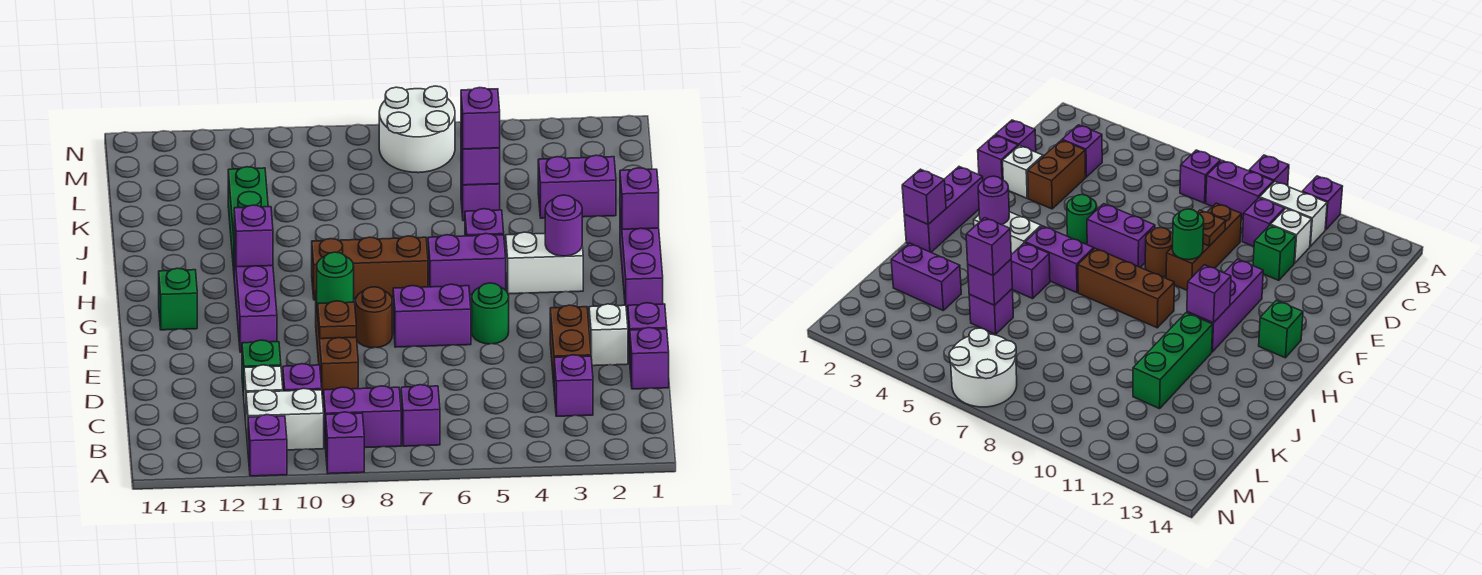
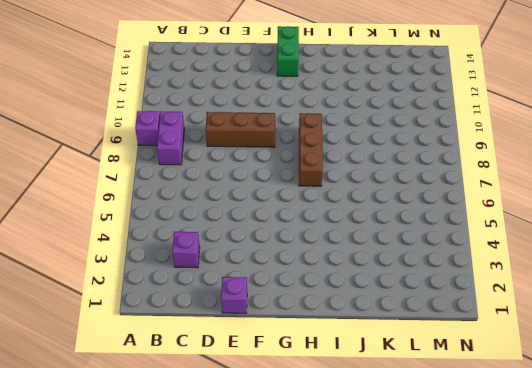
green brick G13:G14 level 1 -> green brick G13 level 1
none -> purple brick A11 level 1
none -> purple brick B7 level 1
none -> white brick B10:B11 level 1
none -> purple brick C10 level 1

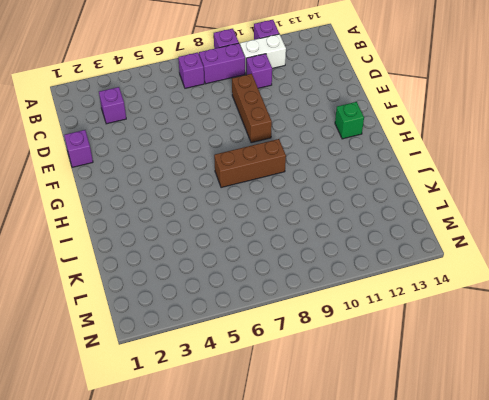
none -> white brick C11 level 1
none -> purple brick D1 level 1
none -> brown brick D3:E3 level 1
none -> green brick D11 level 1

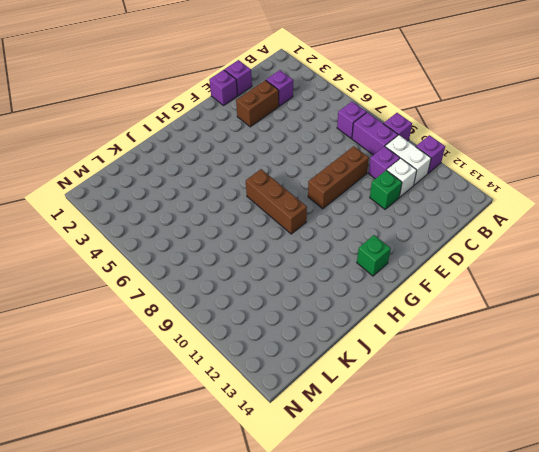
none -> white brick E2 level 1
none -> green round brick F5 level 1
none -> purple brick F6:F7 level 1
none -> brown round brick F8 level 1

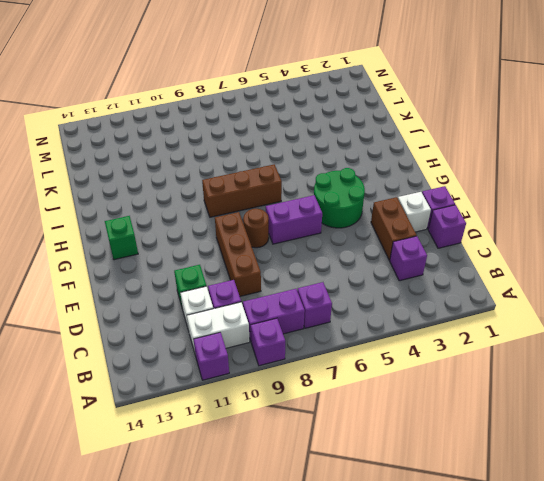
green round brick F4:G5 level 1 -> green round brick F5 level 1
none -> purple brick F11:H11 level 1
none -> purple brick G1:I1 level 1
none -> white brick H3:H4 level 1
none -> purple brick H5:H6 level 1

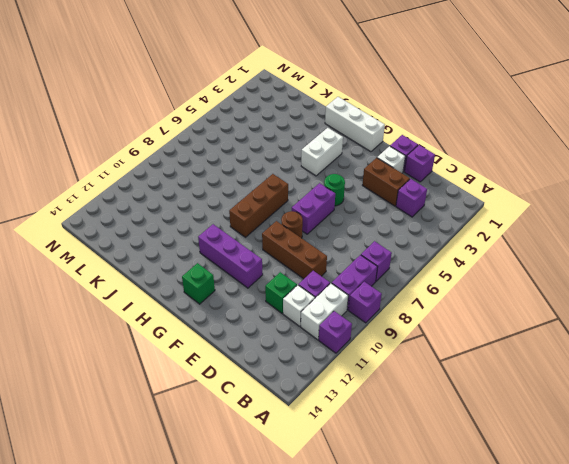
white brick G1:I1 level 1 -> purple brick G1:I1 level 1
none -> purple brick H5:H6 level 1
none -> purple brick I5 level 1
none -> green brick I11:K11 level 1
none -> purple brick K2:K3 level 1

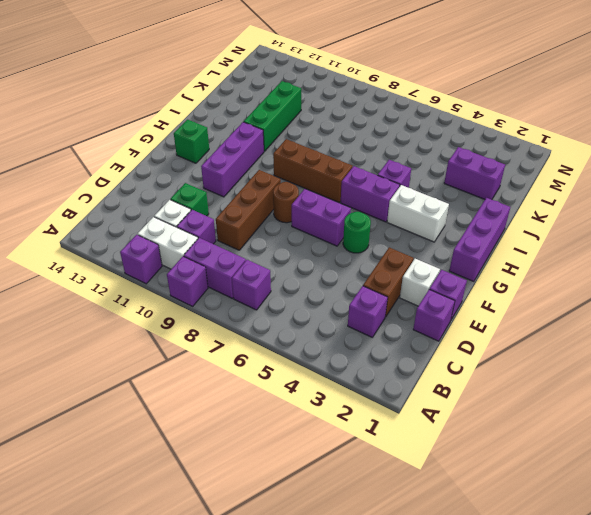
none -> purple brick K5 level 1
none -> white round brick M6:N7 level 1
none -> brown plate E9 level 2
none -> green round brick F9 level 2

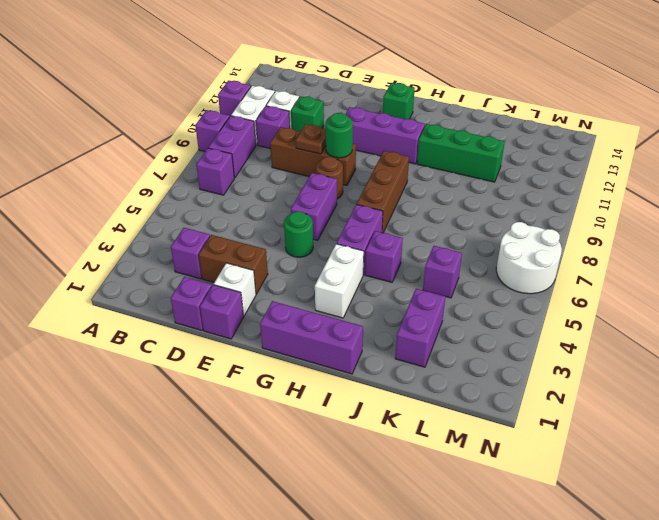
none -> purple round brick H3 level 2
none -> purple brick H11 level 2
none -> purple brick I1 level 2
none -> purple brick K5 level 2

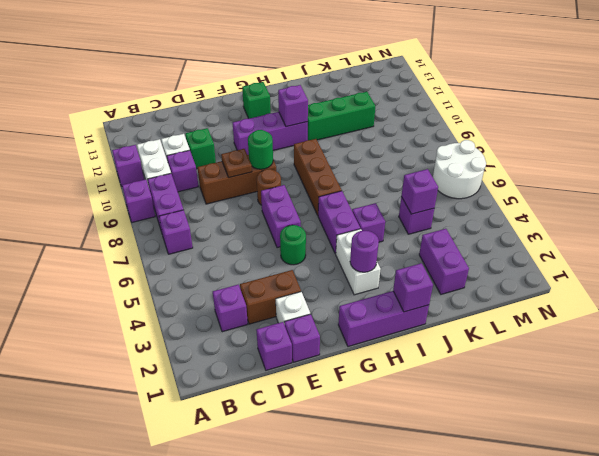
none -> purple brick K5 level 3

